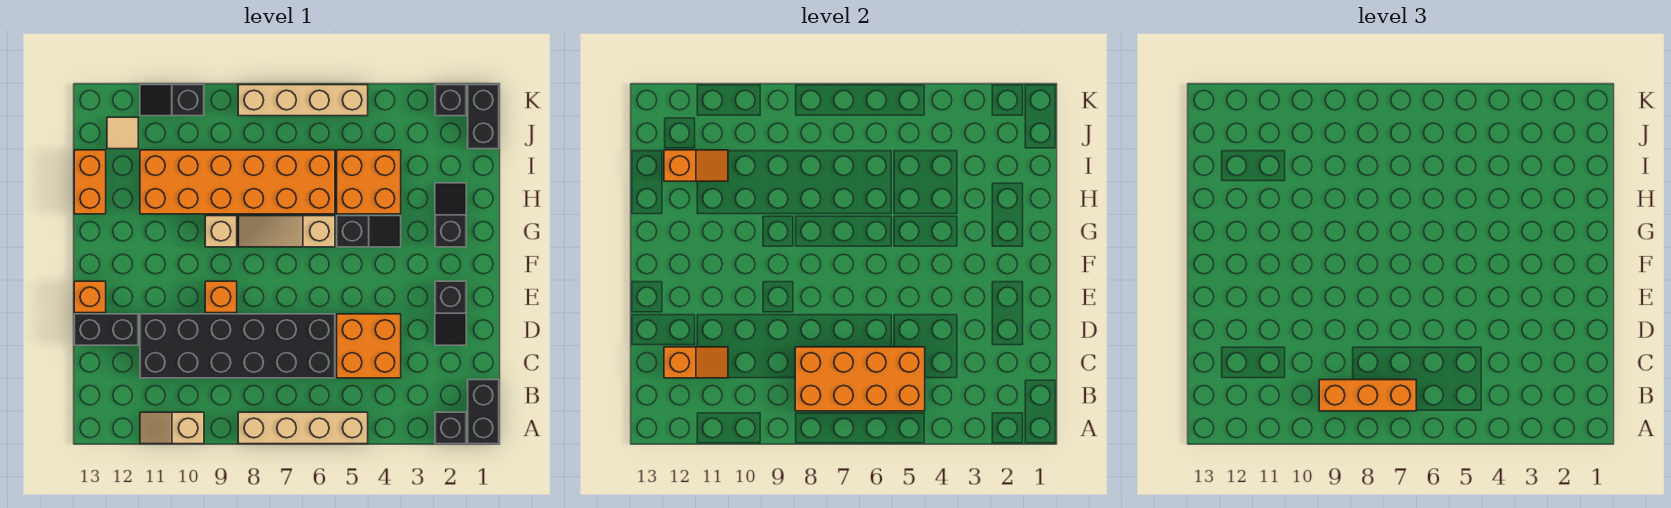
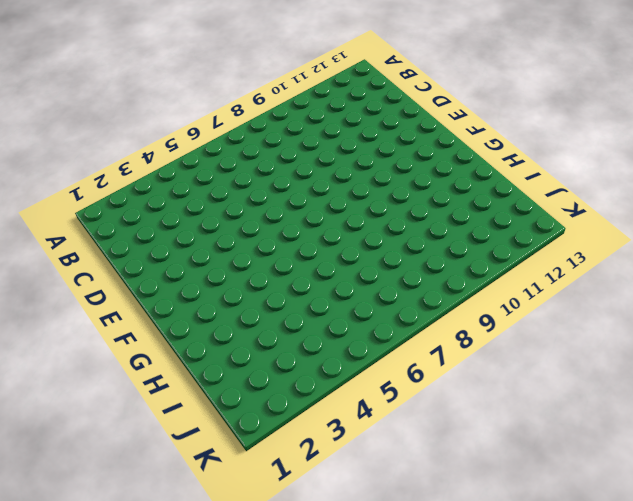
none -> black brick A1:B1 level 1
none -> black brick A2 level 1
none -> tan brick A5:A8 level 1

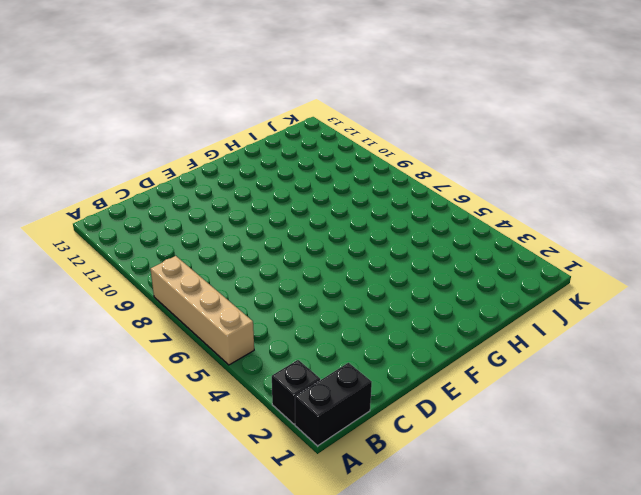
none -> tan slope A10:A11 level 1 top 10
none -> orange brick C4:D5 level 1
none -> black brick C6:D11 level 1

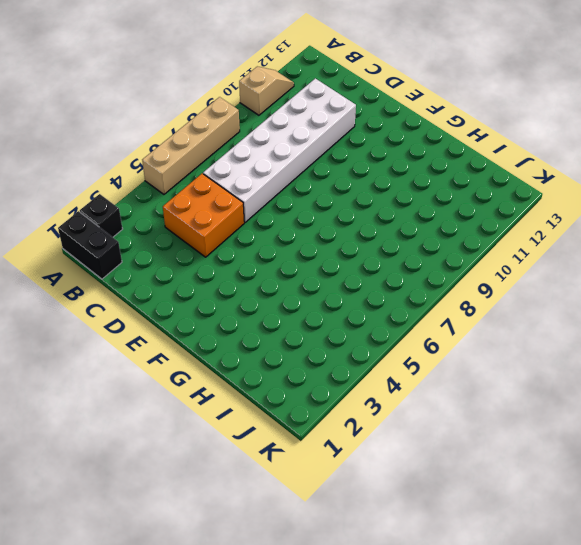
white brick C6:D11 level 1 -> black brick C6:D11 level 1
none -> black slope D2:E2 level 1 top E
none -> black brick D12:D13 level 1
none -> orange brick E9 level 1

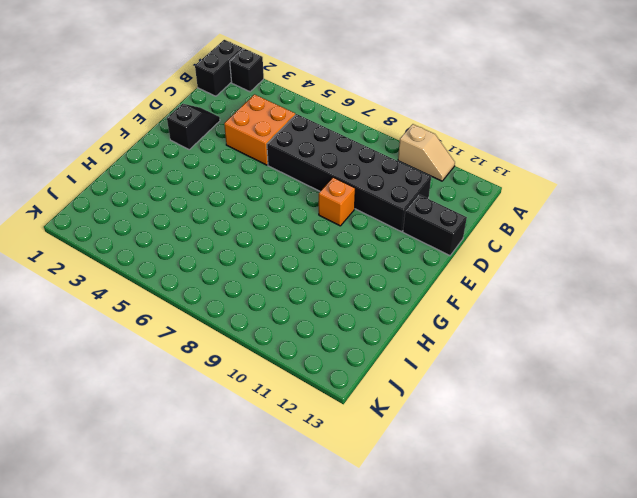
none -> tan brick A5:A8 level 1
none -> orange brick E13 level 1
none -> black slope G2:H2 level 1 top G

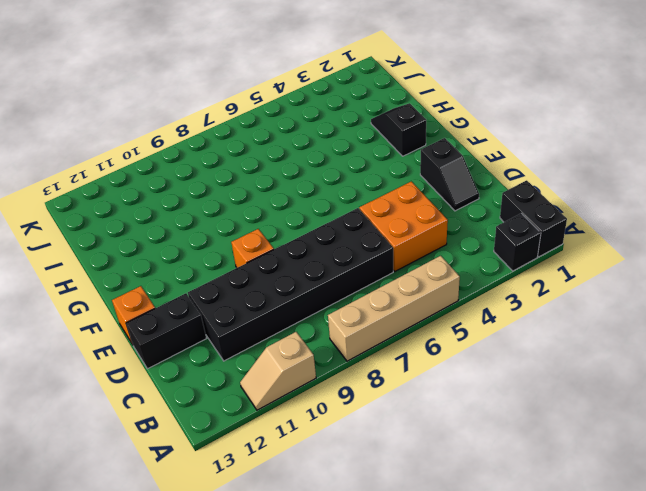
none -> black slope G4:G5 level 1 top 5
none -> tan slope G6:G8 level 1 top 6
none -> tan brick G9 level 1

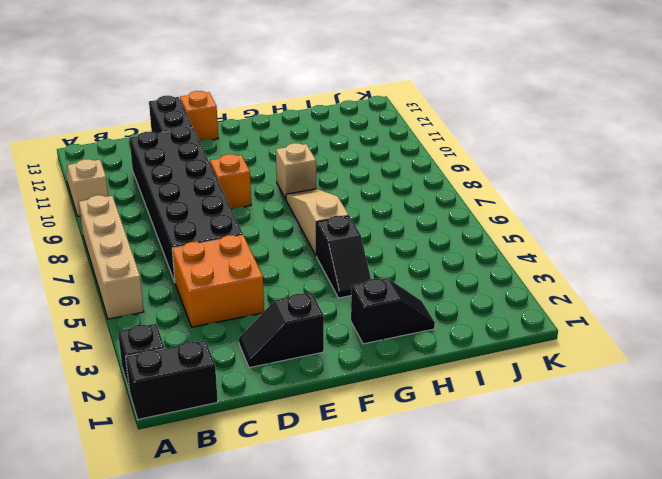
none -> orange brick H4:I5 level 1
none -> orange brick H6:I11 level 1
none -> orange brick H13:I13 level 1

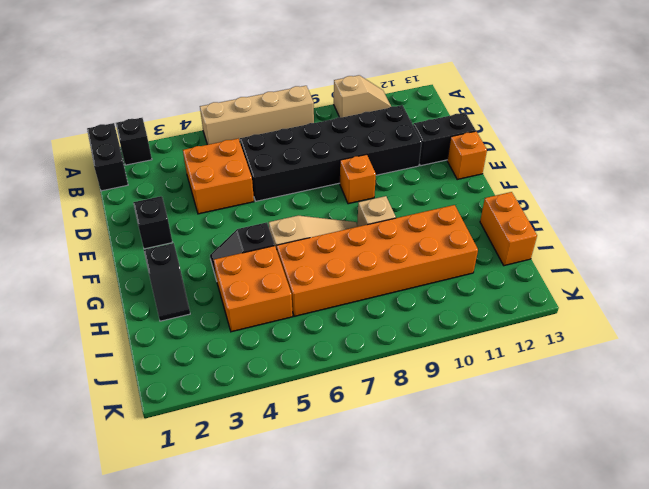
none -> black brick J1:K1 level 1
none -> tan tile J12 level 1
none -> black brick K2 level 1

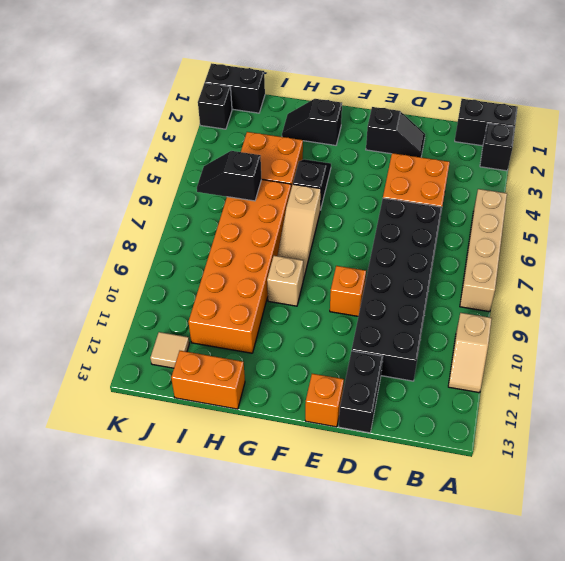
black slope I6:J6 level 2 top I -> black slope K10:K11 level 1 top 10
none -> tan brick K5:K8 level 1
none -> orange brick B5:C8 level 2
none -> orange slope C11:C12 level 2 top 12

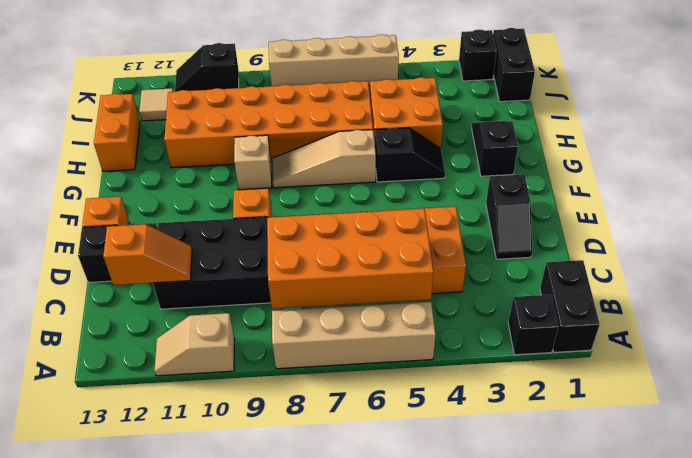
none -> orange slope I11:I12 level 2 top 12
none -> orange brick B7:B9 level 3

